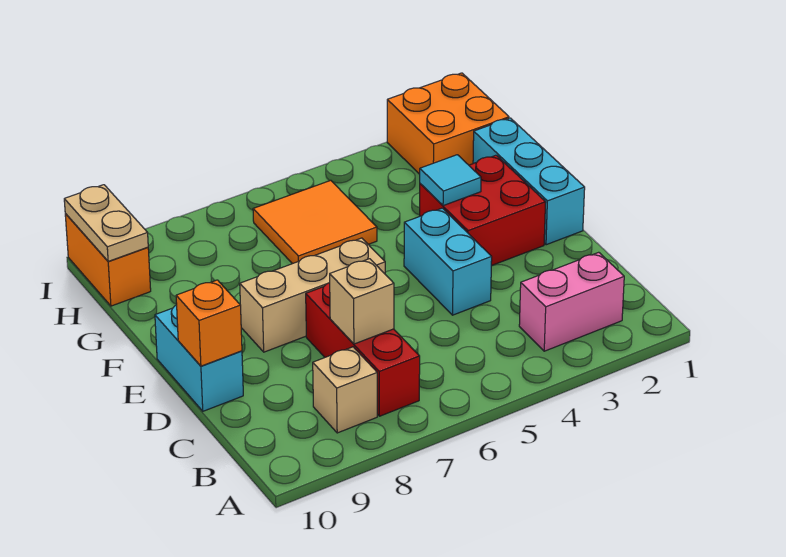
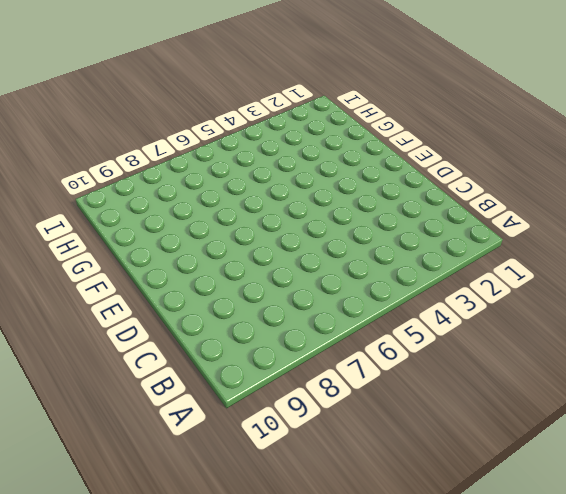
none -> pink brick B2:B3 level 1
none -> red brick B7:D7 level 1
none -> tan brick B8 level 1

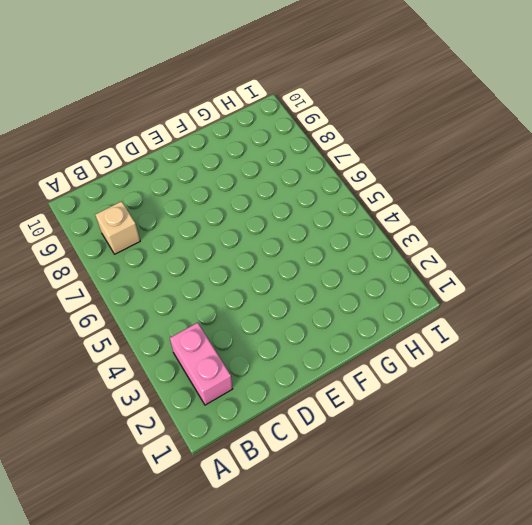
none -> red brick B7:D7 level 1
none -> cyan brick D4:E4 level 1
none -> cyan brick D10:E10 level 1

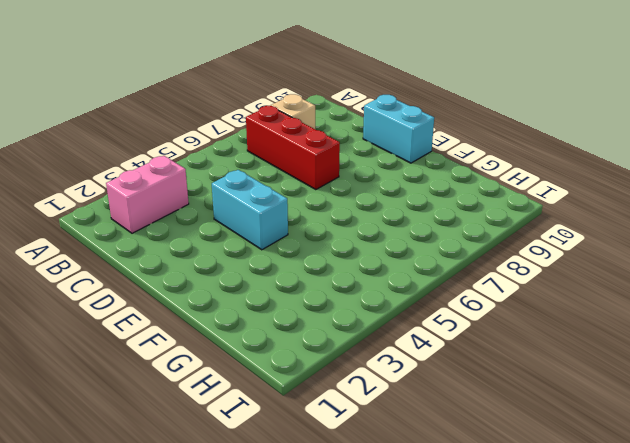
none -> cyan brick E1:G1 level 1
none -> red brick E2:F3 level 1
none -> tan brick E6:E8 level 1

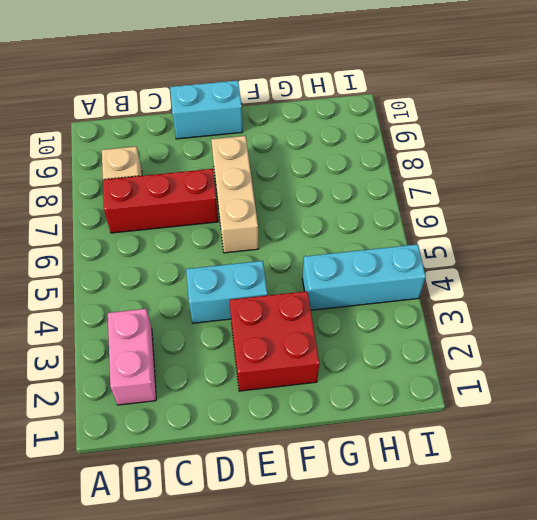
cyan brick G4:I4 level 1 -> cyan brick E1:G1 level 1
none -> orange tile G5:H6 level 1
none -> orange brick H1:I2 level 1
none -> orange brick H10:I10 level 1

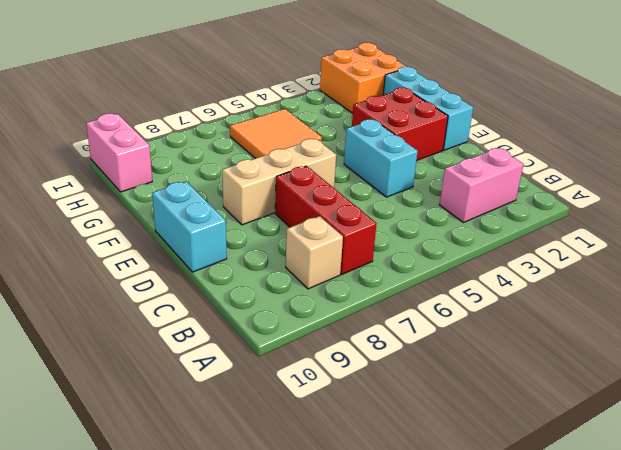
pink brick H10:I10 level 1 -> orange brick H10:I10 level 1
none -> tan brick C7 level 2
none -> orange brick D10 level 2
none -> cyan tile F3 level 2

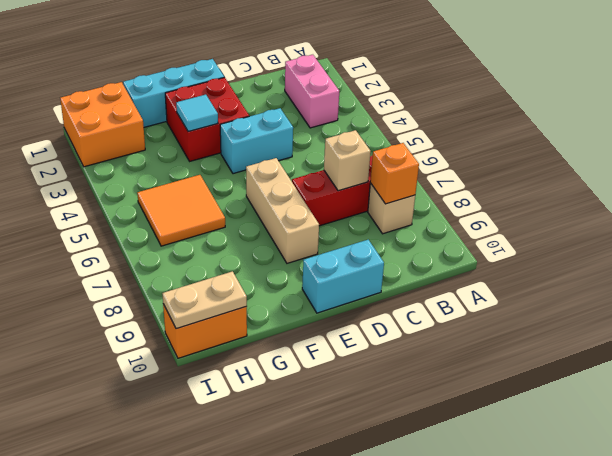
orange brick B8 level 2 -> orange brick D10 level 2

